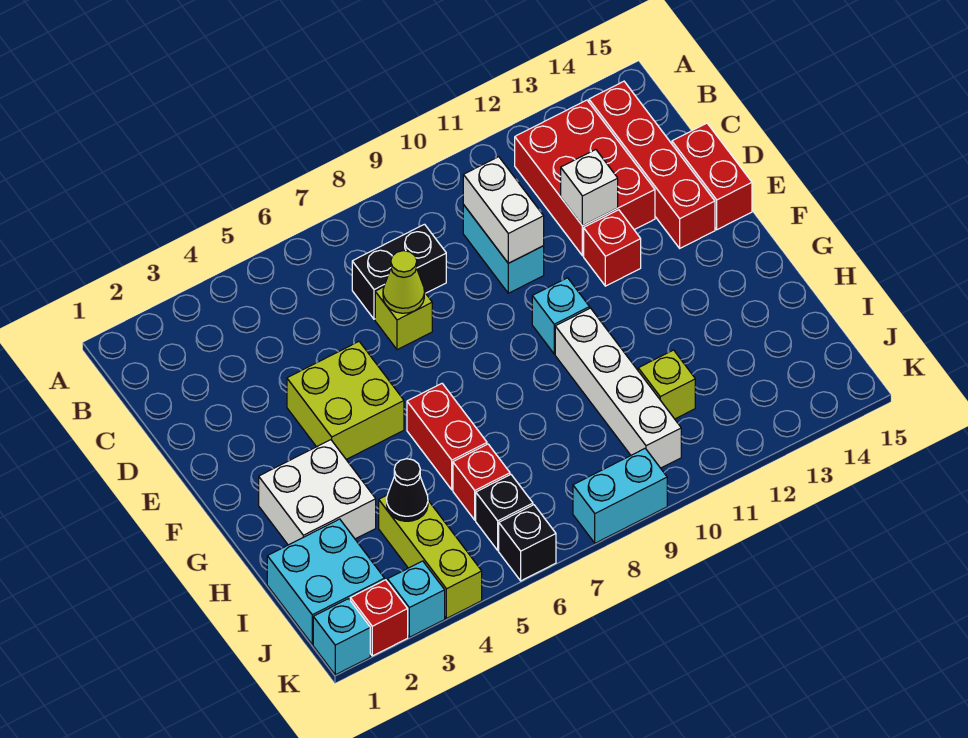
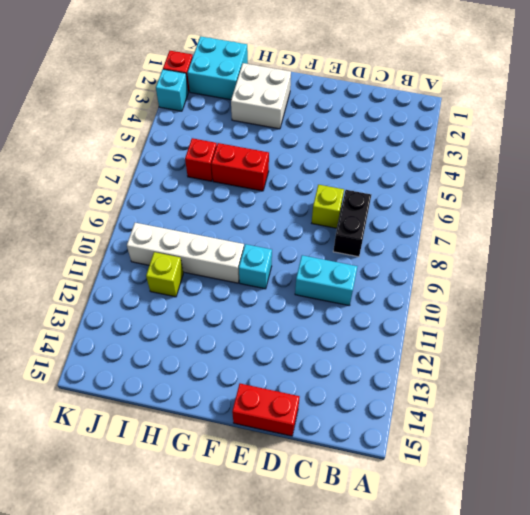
none -> red brick B12:D13 level 1
none -> red brick B14:E14 level 1
none -> lime brick E4:F5 level 1

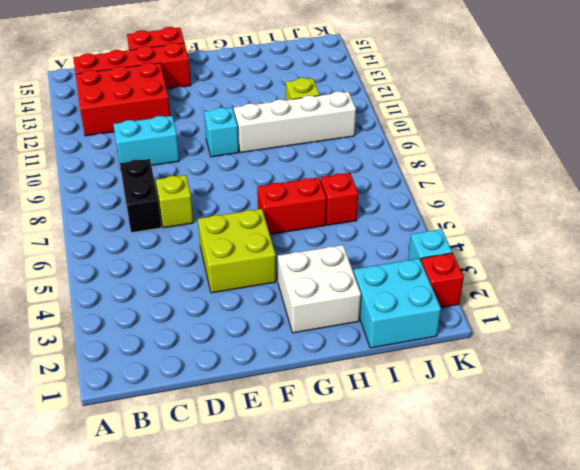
none -> red brick E12 level 1
none -> lime brick I4:K4 level 1
none -> black brick J6 level 1

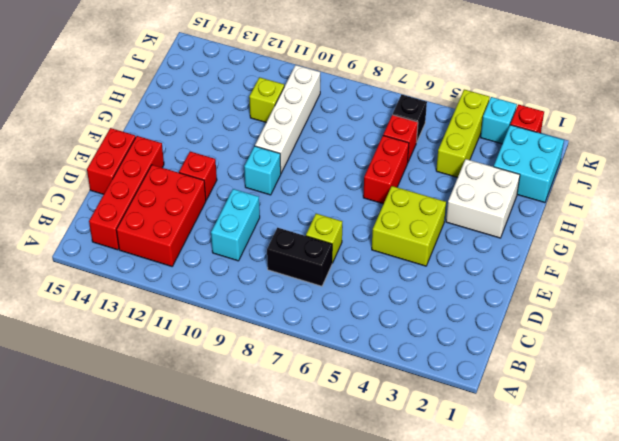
none -> cyan brick K1 level 1
none -> black brick K6 level 1
none -> cyan brick K8:K9 level 1

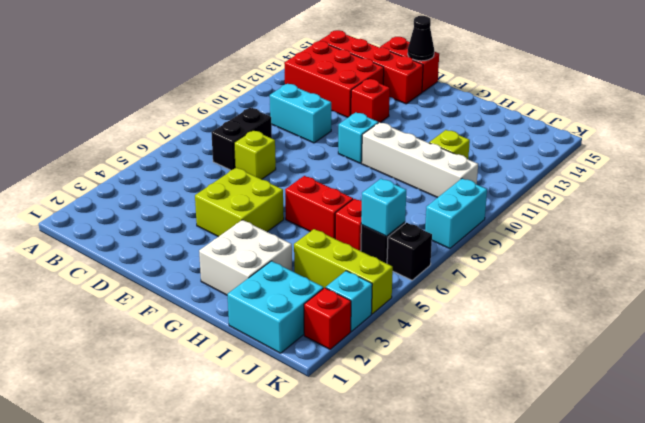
black cone E15 level 2 -> black cone I4 level 2
cyan brick J6 level 2 -> cyan brick K1 level 1
none -> white brick C10:D10 level 2
none -> lime cone D7 level 2
none -> white brick D12 level 2

